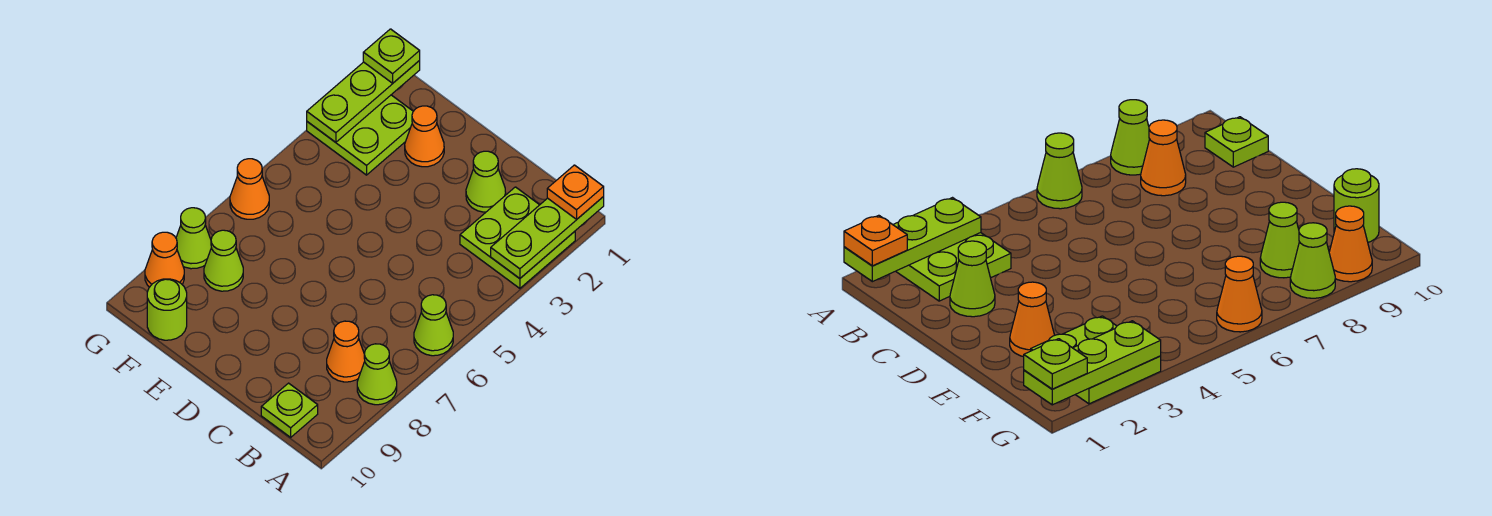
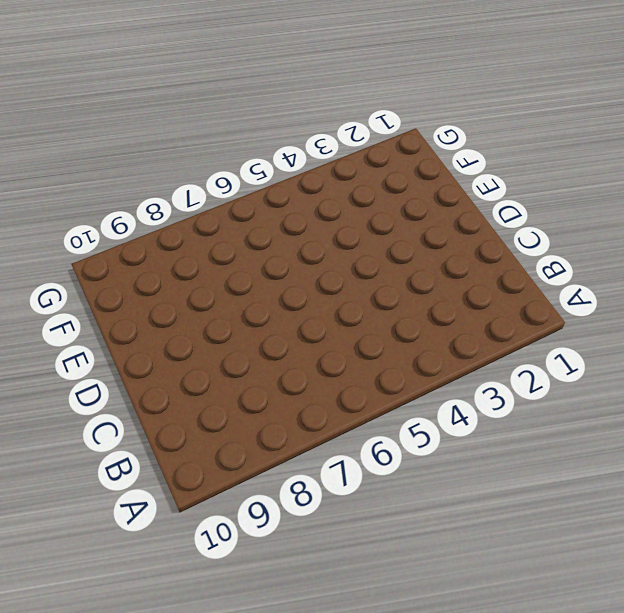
none -> lime plate A2:B3 level 1
none -> lime cone A6 level 1
none -> lime cone A8 level 1

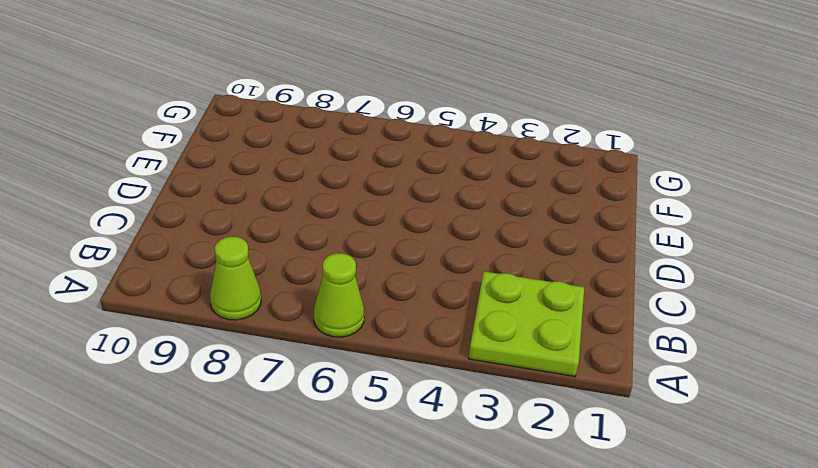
none -> orange cone B8 level 1
none -> lime plate B10 level 1
none -> lime cone C2 level 1

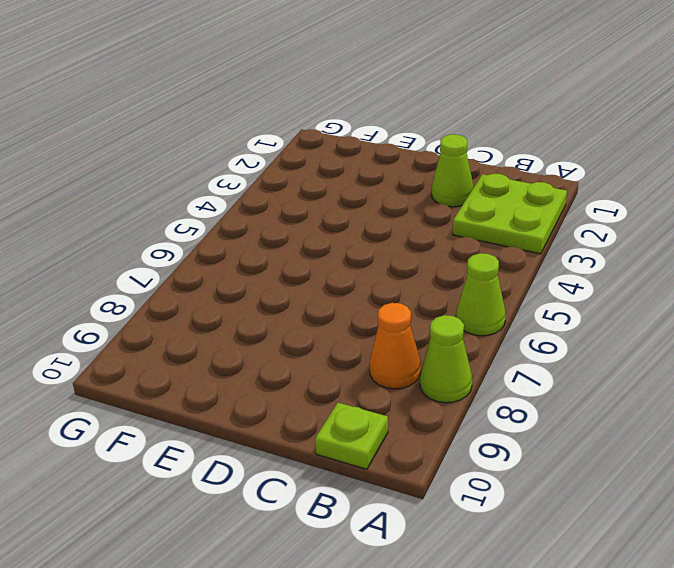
none -> orange cone E2 level 1
none -> lime plate F2:G3 level 1
none -> lime cone F8 level 1

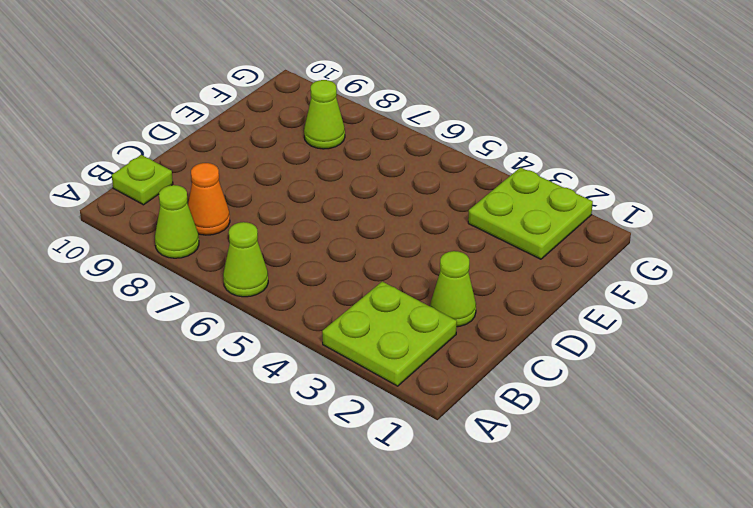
none -> orange cone E2 level 1
none -> lime round brick F10 level 1
none -> orange cone G6 level 1

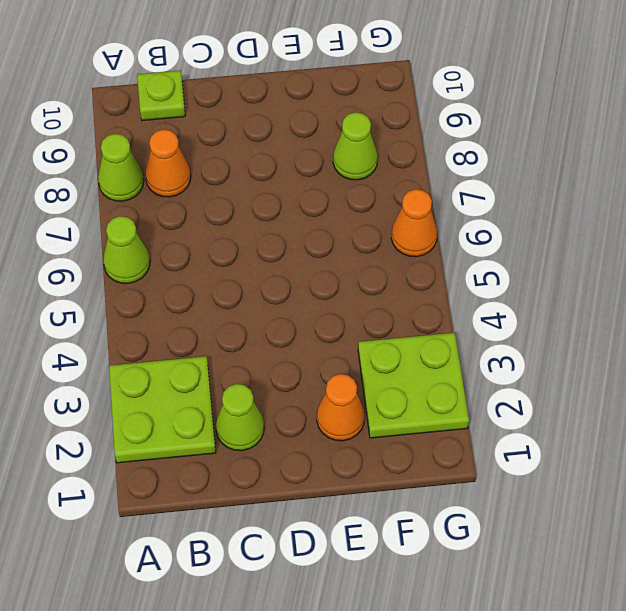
none -> lime round brick F10 level 1
none -> lime cone G8 level 1
none -> orange cone G9 level 1

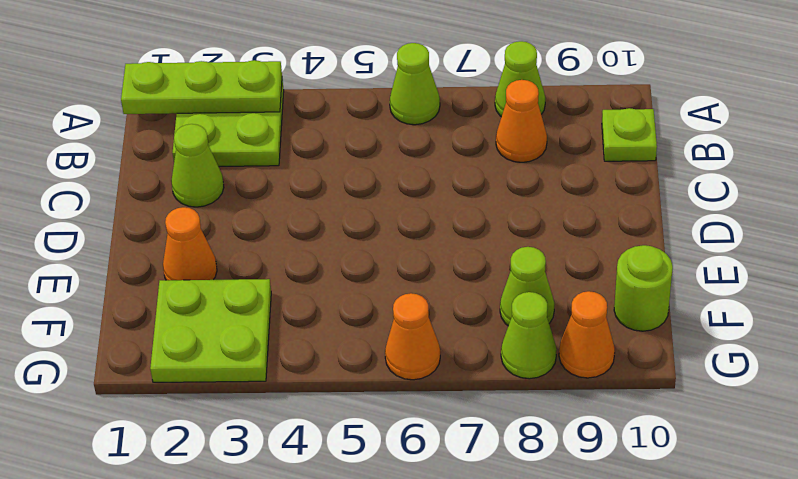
none -> lime plate G1:G3 level 2
none -> orange plate A1 level 3
none -> lime plate G1 level 3

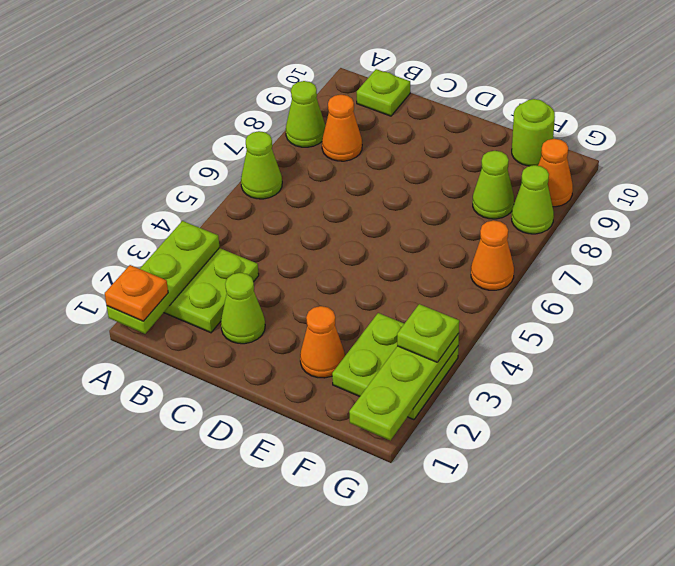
lime plate G3 level 3 -> lime plate G1 level 3

